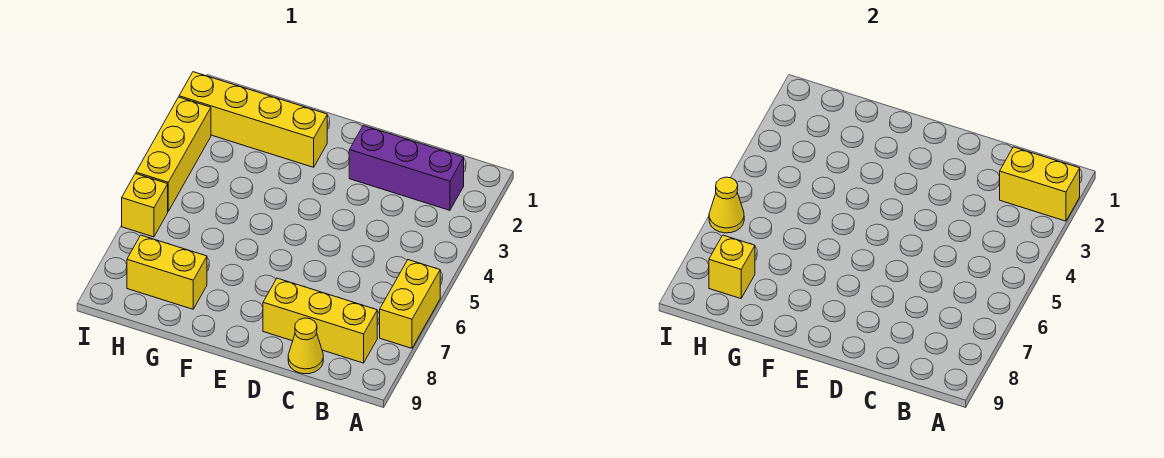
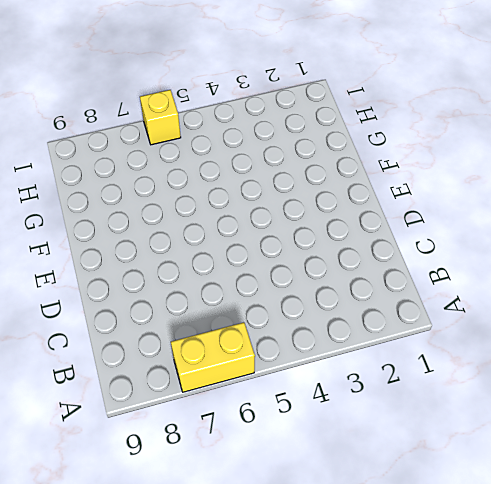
none -> purple brick B2:D2 level 1
none -> yellow brick B8:D8 level 1

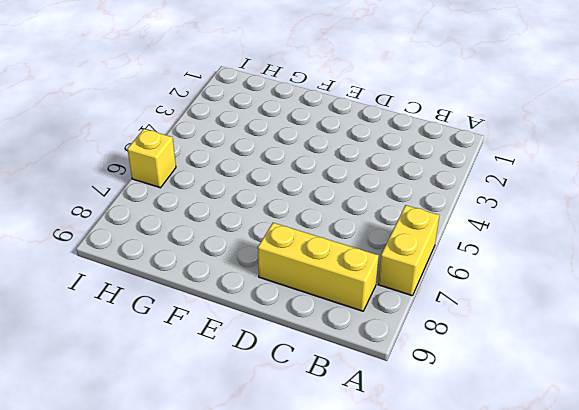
none -> purple brick B2:D2 level 1
none -> yellow cone C9 level 1

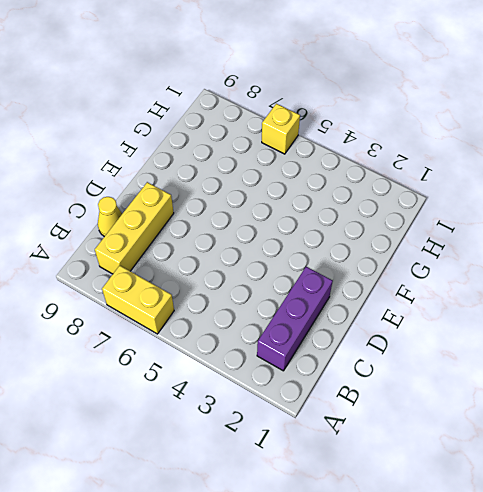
none -> yellow brick F2:I2 level 1
none -> yellow brick G8:H8 level 1

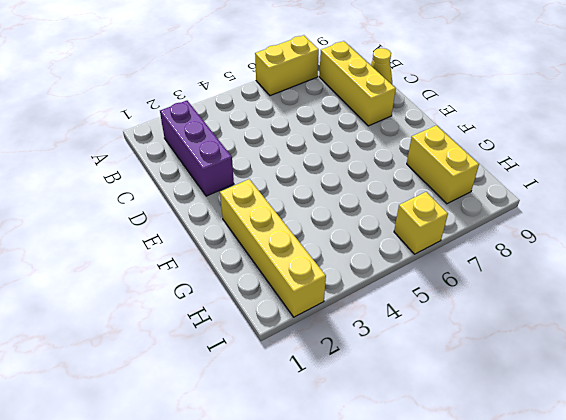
none -> yellow brick I3:I5 level 1
none -> yellow brick A2:B2 level 2

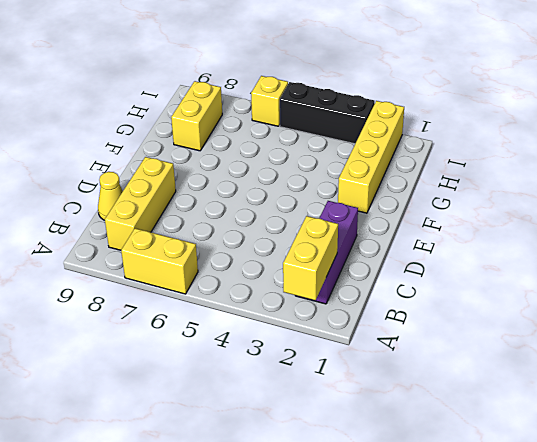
black brick I3:I5 level 1 -> yellow brick I3:I5 level 1
none -> yellow brick H8 level 2
none -> yellow cone I6 level 2

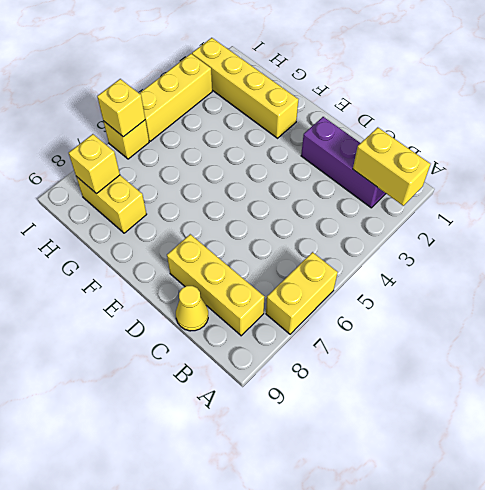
yellow brick I6 level 2 -> yellow cone I6 level 2

